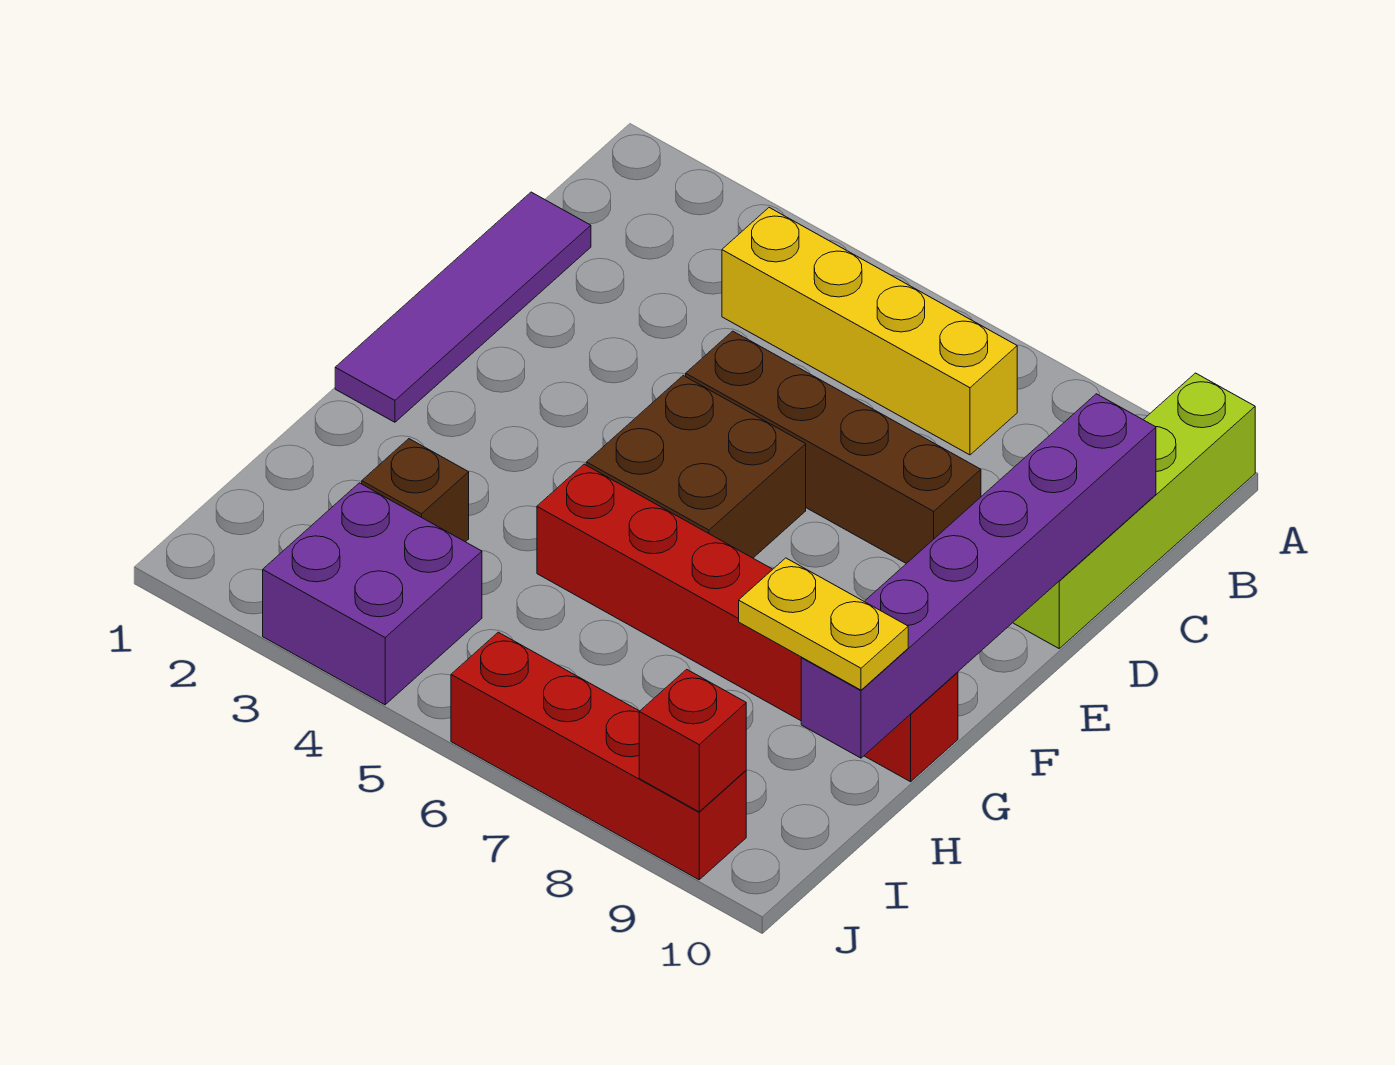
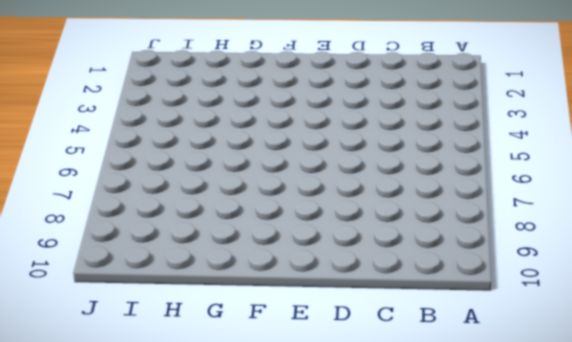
none -> lime brick A10:D10 level 1
none -> yellow brick B4:B7 level 1
none -> purple tile C1:F1 level 1

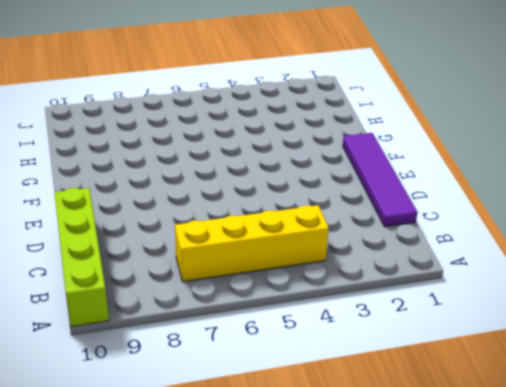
none -> brown brick D5:D8 level 1
none -> brown brick E5:F6 level 1
none -> red brick G5:G10 level 1

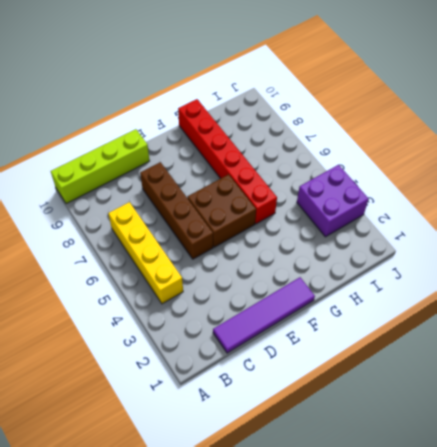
none -> brown brick H3 level 1
none -> red brick J6:J9 level 1
none -> purple brick C10:H10 level 2

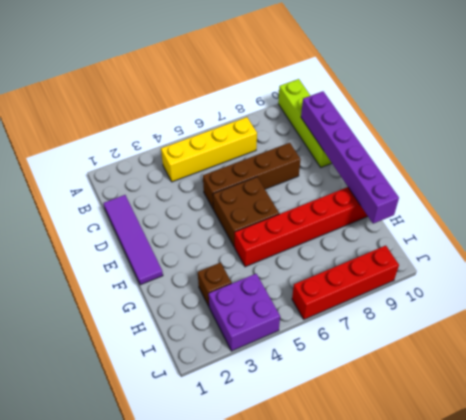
none -> red brick J9 level 2
none -> yellow plate H9:H10 level 3

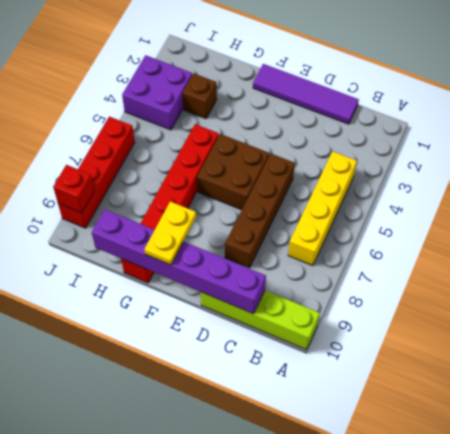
yellow plate F9:F10 level 3 -> yellow plate H9:H10 level 3

